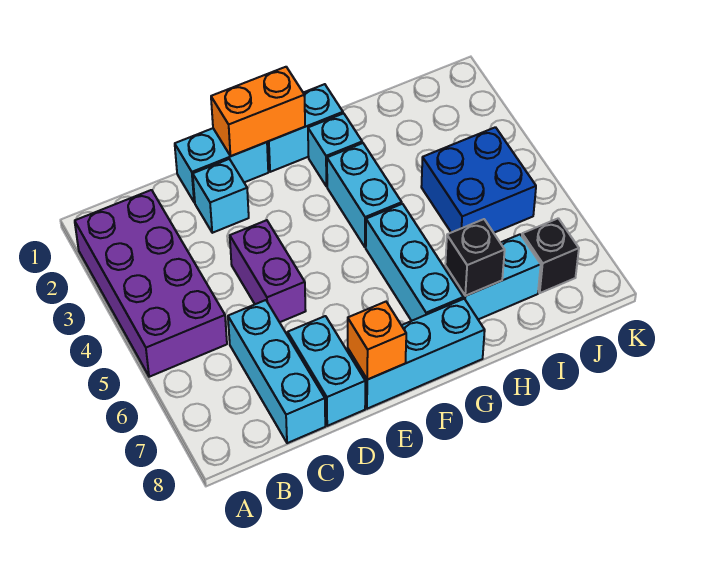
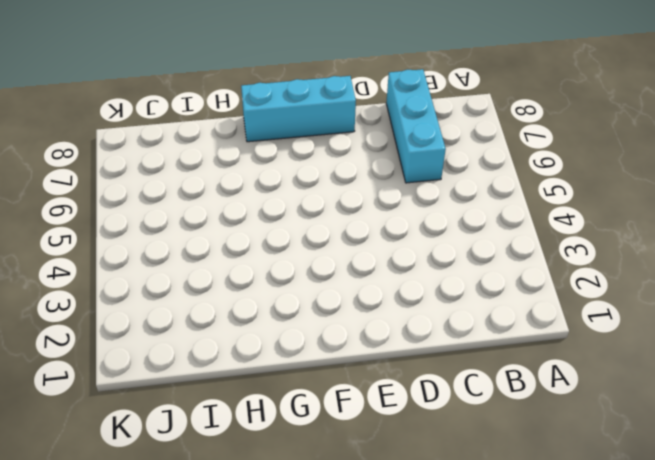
none -> purple brick A2:B5 level 1
none -> cyan brick D1:E1 level 1
none -> cyan brick D2 level 1

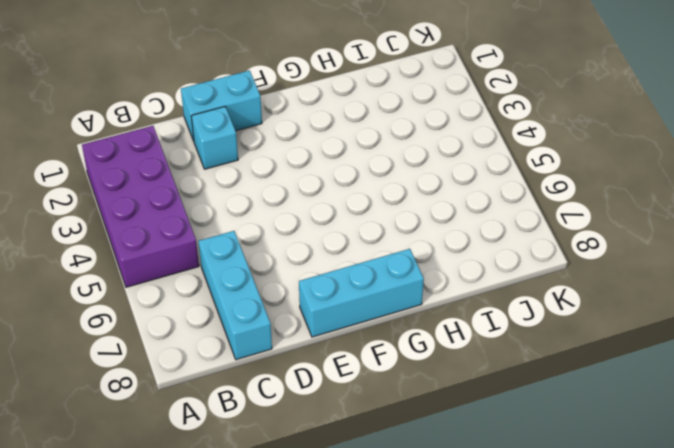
none -> purple brick D4:D5 level 1
none -> cyan brick D7:D8 level 1
none -> cyan brick F1:G1 level 1

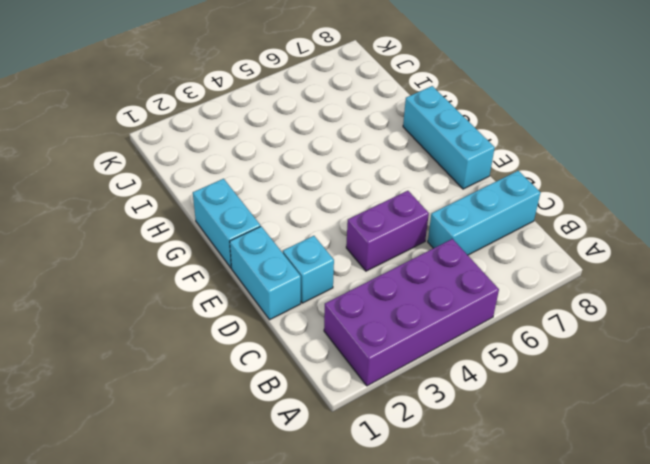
none -> cyan brick D7:D8 level 1
none -> cyan brick G2 level 1
none -> cyan brick G3:G4 level 1

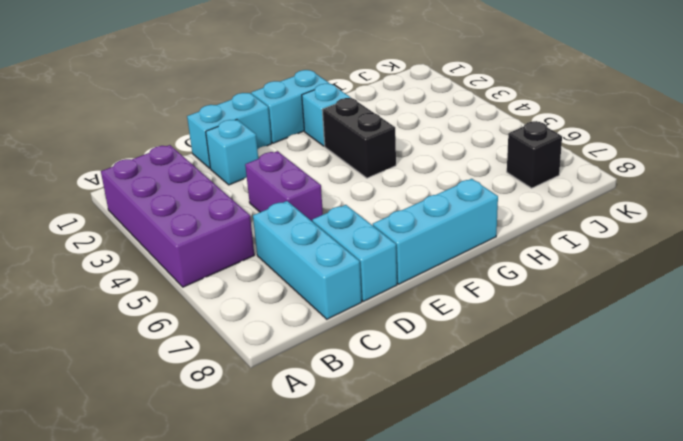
black brick G3:G4 level 1 -> cyan brick G3:G4 level 1
none -> cyan brick G5:G7 level 1
none -> cyan brick H7:I7 level 1
none -> blue brick I4:J5 level 1

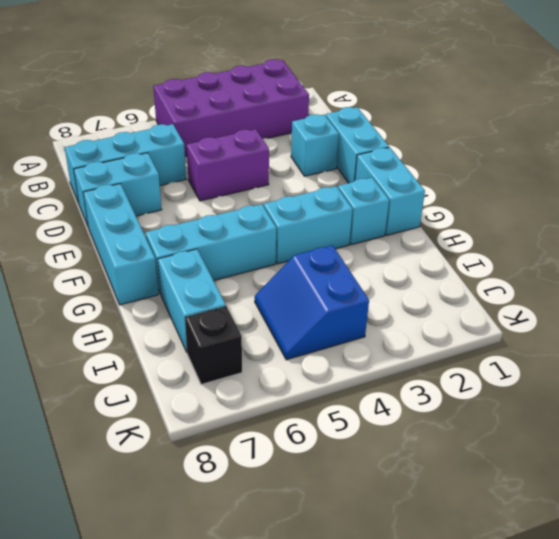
blue slope I4:J5 level 1 top 4 -> blue brick I4:J5 level 1
none -> orange brick E1:F1 level 2
none -> orange brick E8 level 2
none -> black brick H7 level 2

